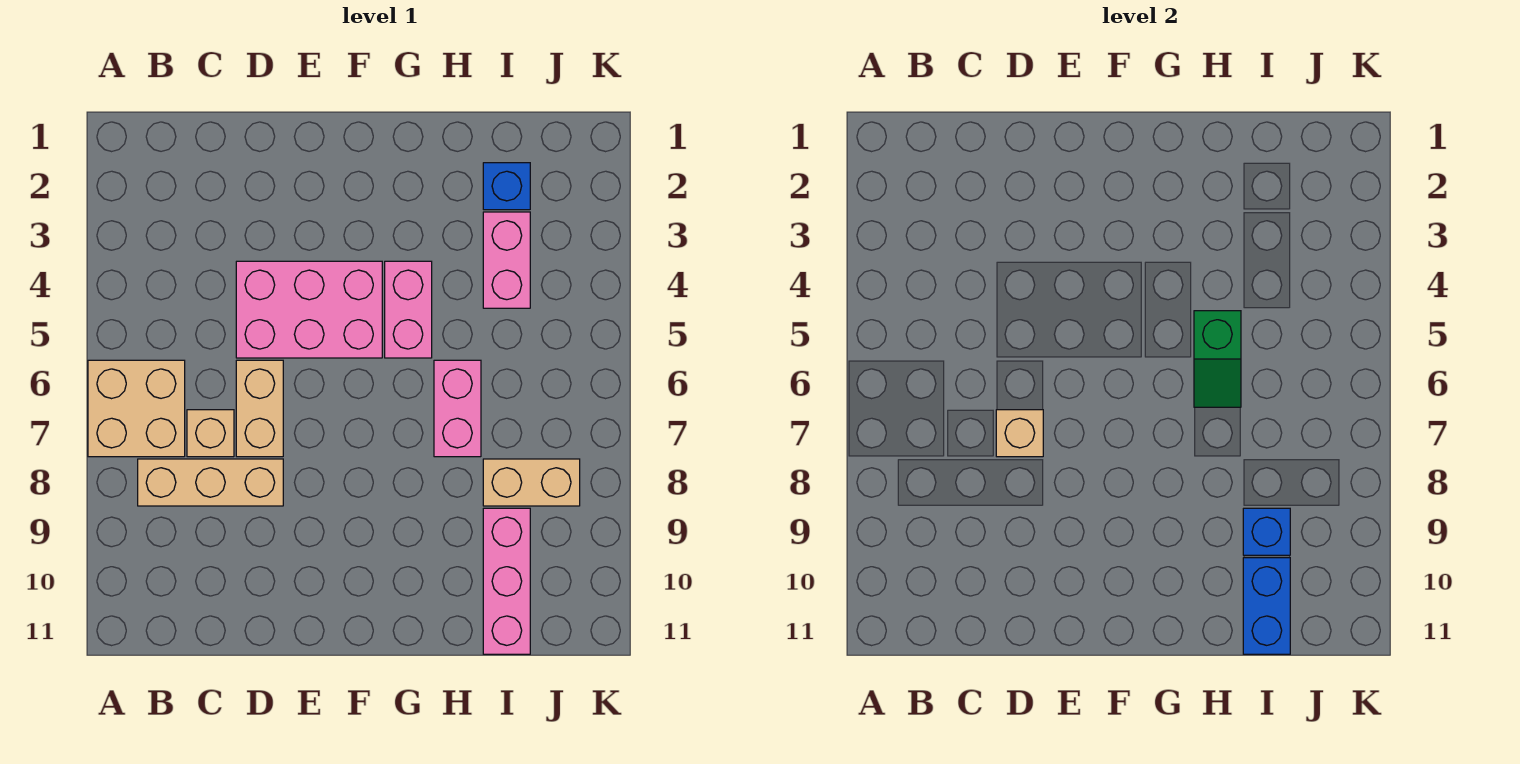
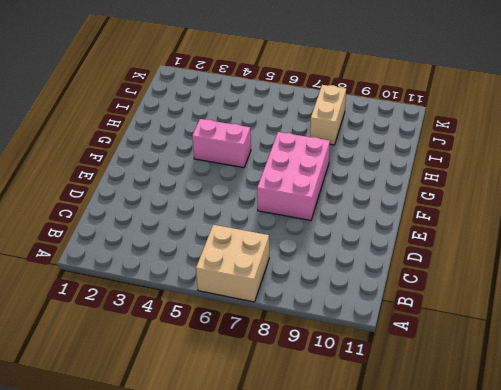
pink brick E7:G8 level 1 -> pink brick D4:F5 level 1
none -> tan brick B8:D8 level 1
none -> tan brick C7 level 1
none -> tan brick D6:D7 level 1

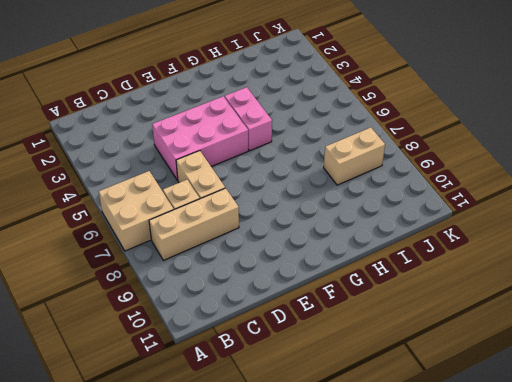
none -> pink brick H6:H7 level 1
none -> blue brick I2 level 1
none -> pink brick I3:I4 level 1

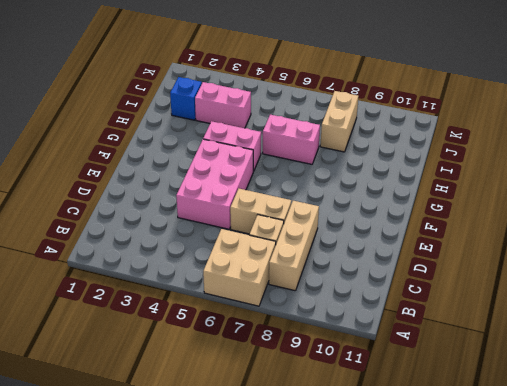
none -> pink brick I9:I11 level 1
none -> tan brick D7 level 2
none -> green slope H5:H6 level 2 top 5

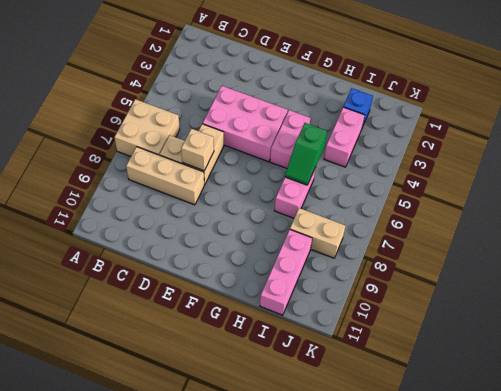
none -> blue brick I9 level 2
none -> blue brick I10:I11 level 2

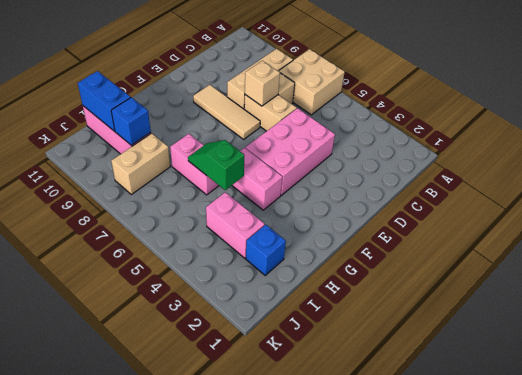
tan tile E7:E9 level 1 -> none

